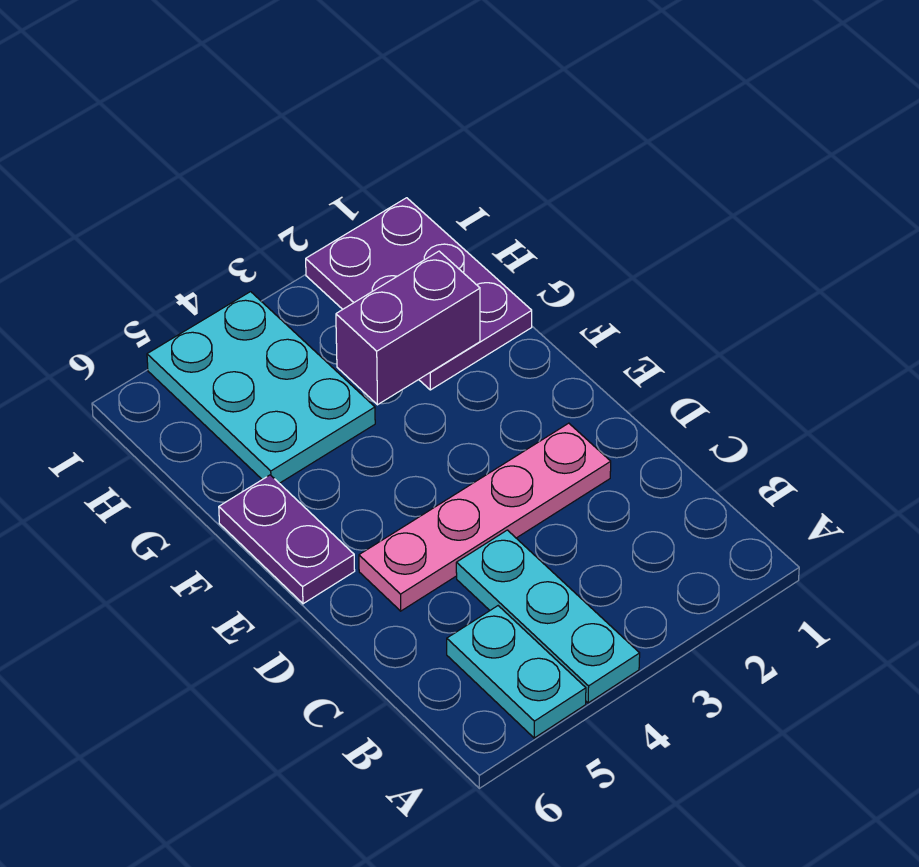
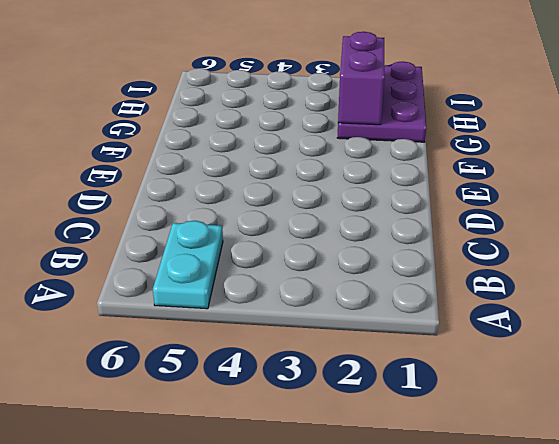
purple brick G2:H2 level 2 -> purple brick G2:G3 level 2
none -> cyan plate A4:C4 level 1
none -> pink plate D2:D5 level 1

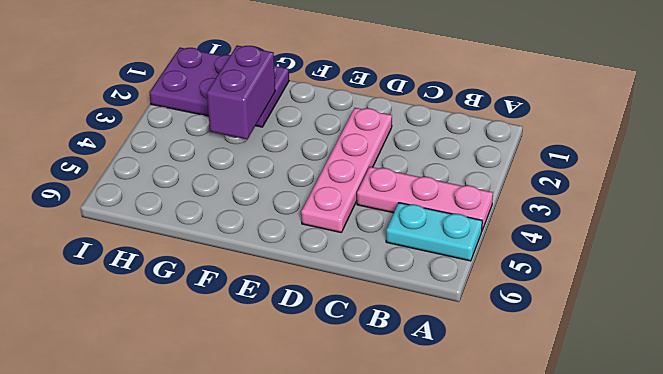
pink plate A4:C4 level 1 -> cyan plate A4:C4 level 1
none -> purple plate E6:F6 level 1
none -> cyan plate G4:I5 level 1

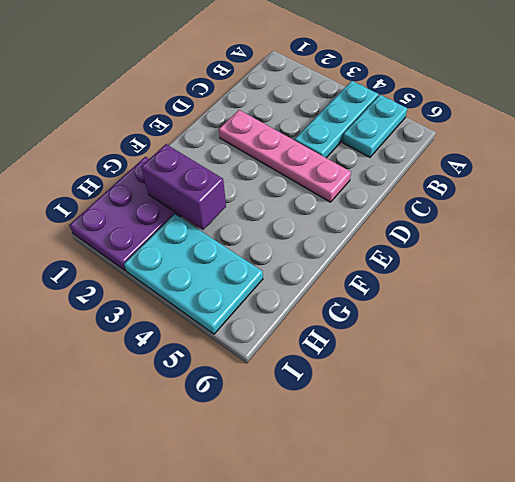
cyan plate H3:I5 level 1 -> cyan plate G4:I5 level 1
none -> purple plate E6:F6 level 1

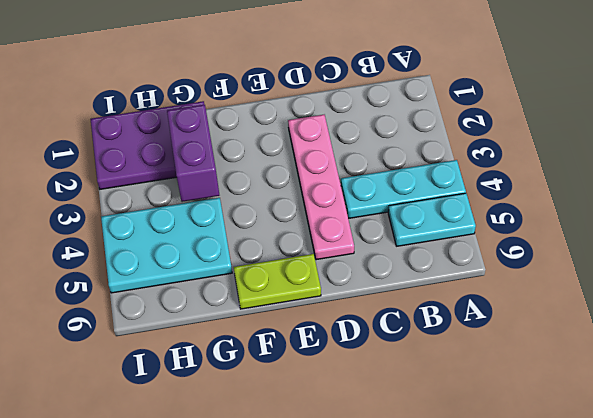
lime plate E6:F6 level 1 -> purple plate E6:F6 level 1

